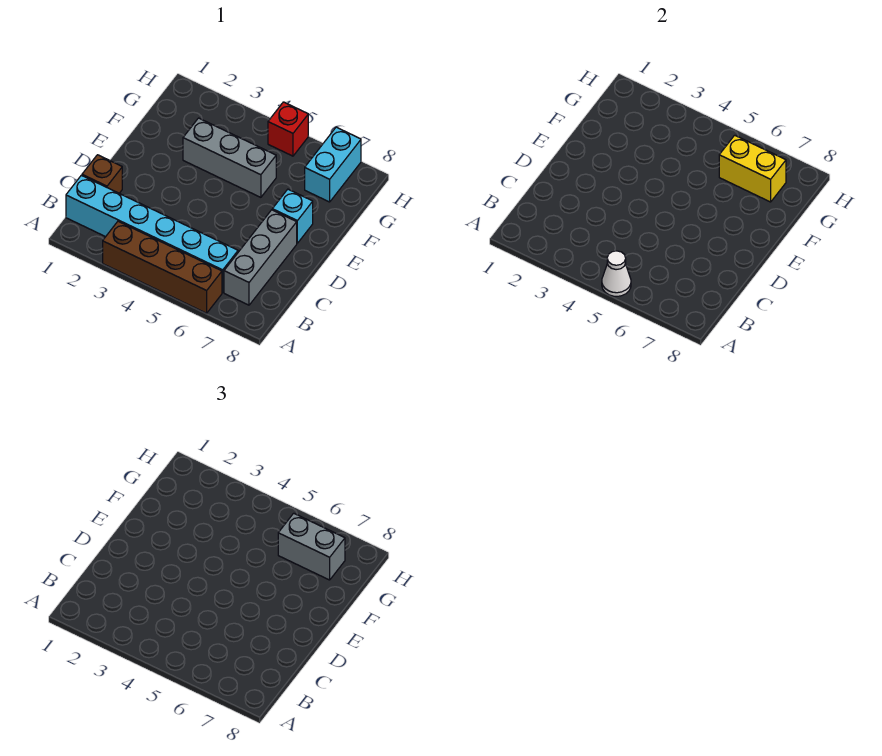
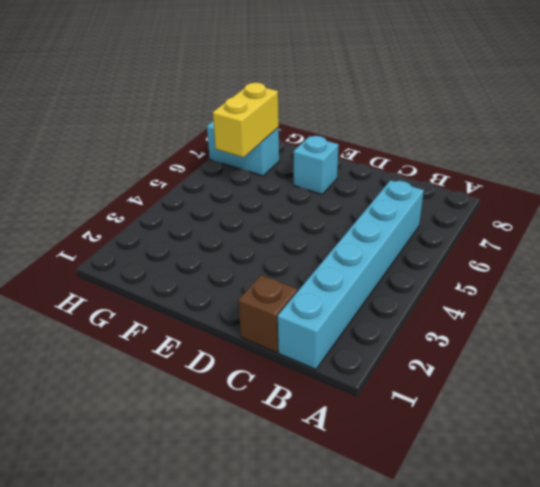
none -> brown brick A3:A6 level 1
none -> grey brick B7:D7 level 1

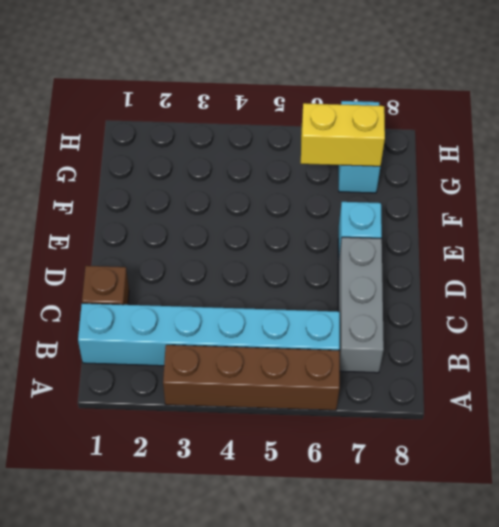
none -> grey brick F3:F5 level 1
none -> red brick H5 level 1

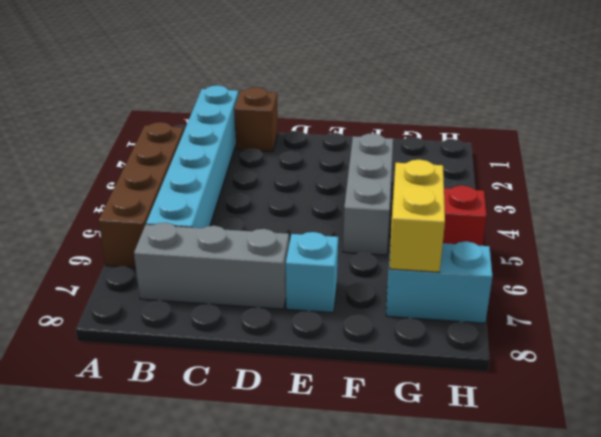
none -> white cone A5 level 2
none -> grey brick G6:G7 level 3

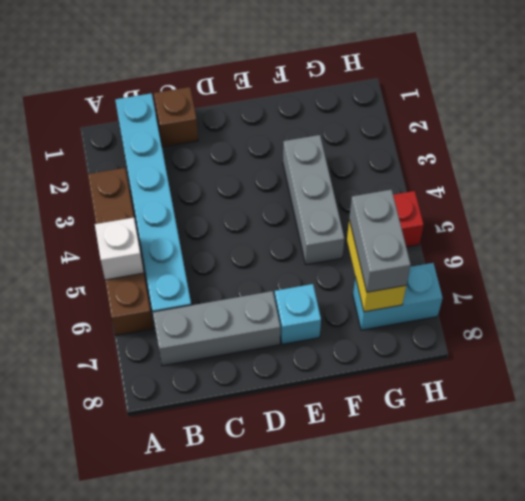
white brick A5 level 2 -> white cone A5 level 2

